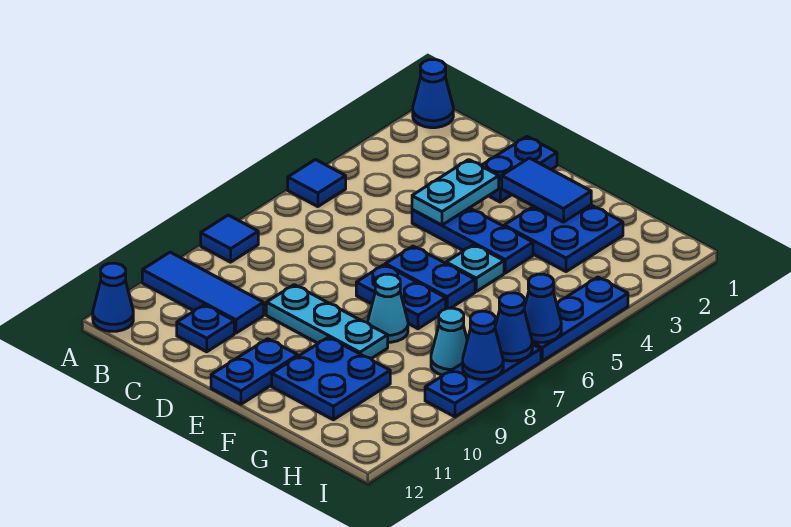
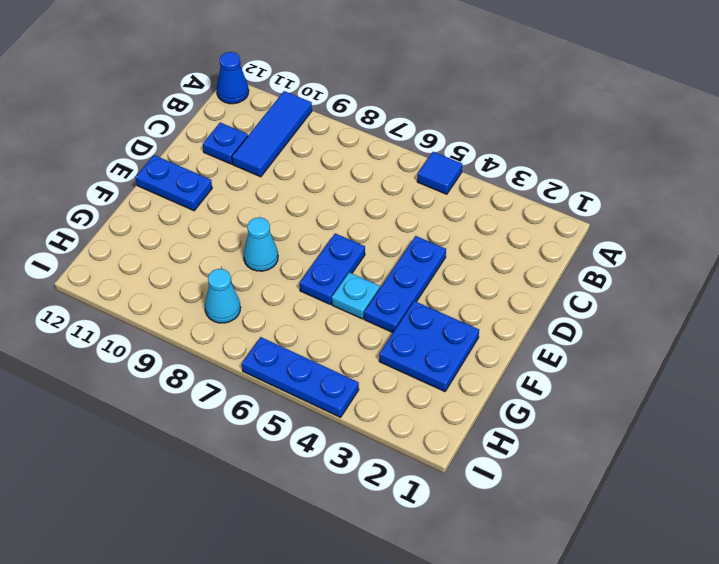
none -> blue cone A1 level 1
none -> blue tile A8 level 1
none -> blue plate D1:D2 level 1

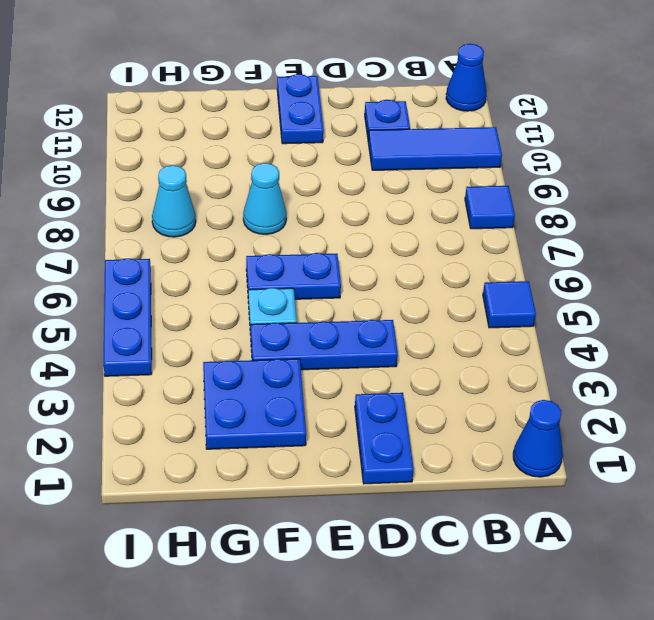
none -> cyan plate D9:F9 level 1
none -> blue plate E7:F7 level 1
none -> blue plate F10:G11 level 1

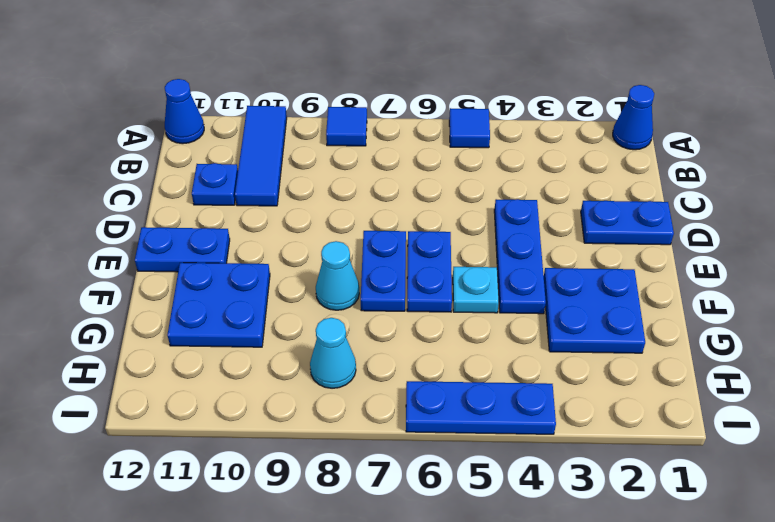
none -> cyan plate D9:F9 level 1
none -> blue plate I7:I9 level 1
none -> cyan plate D3:D4 level 2

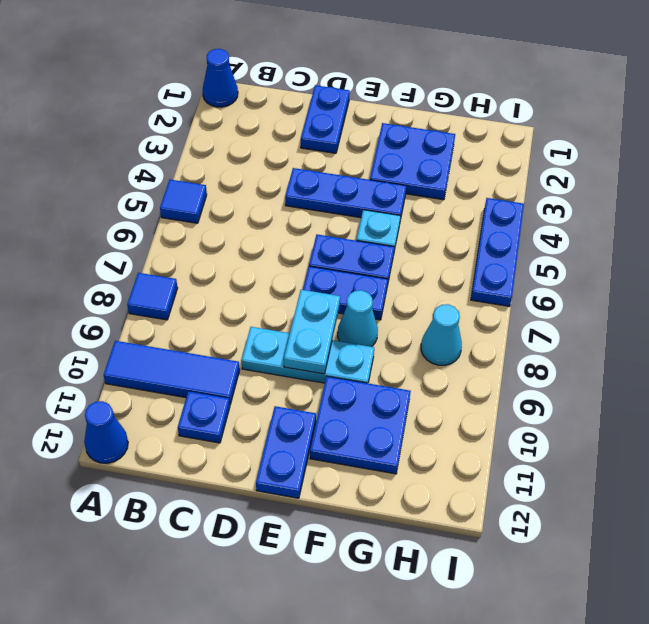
cyan plate E8:E9 level 2 -> cyan plate D3:D4 level 2
none -> blue plate I7:I9 level 1
none -> blue tile E2:F2 level 2
none -> blue cone I6 level 2

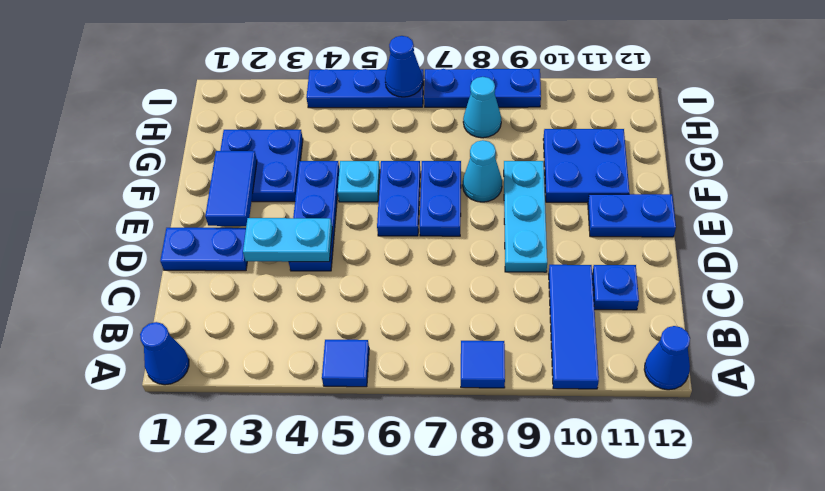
none -> blue cone I7 level 2
none -> blue cone I8 level 2

